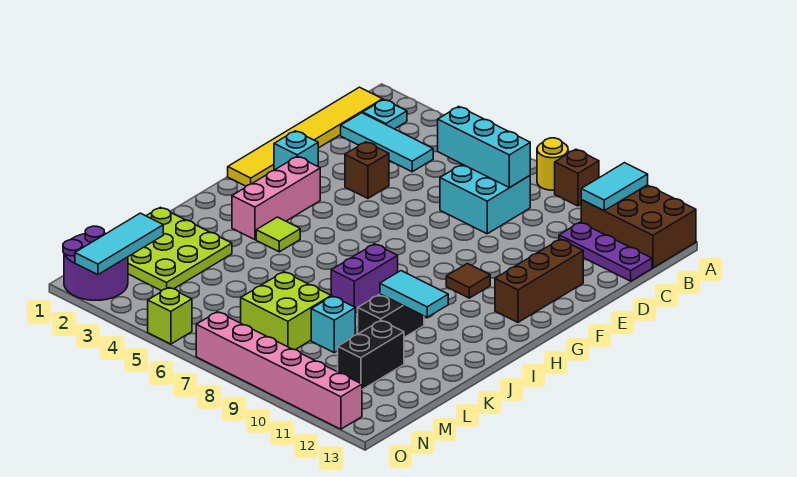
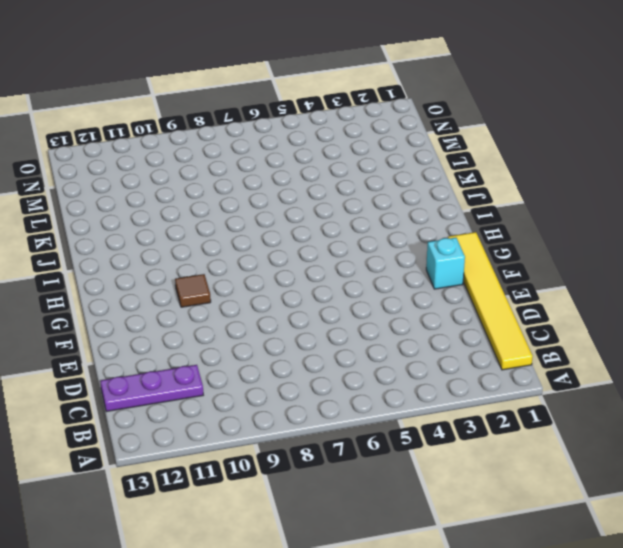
none -> yellow round brick A8 level 1
none -> brown brick A9 level 1
none -> brown brick A11:B13 level 1

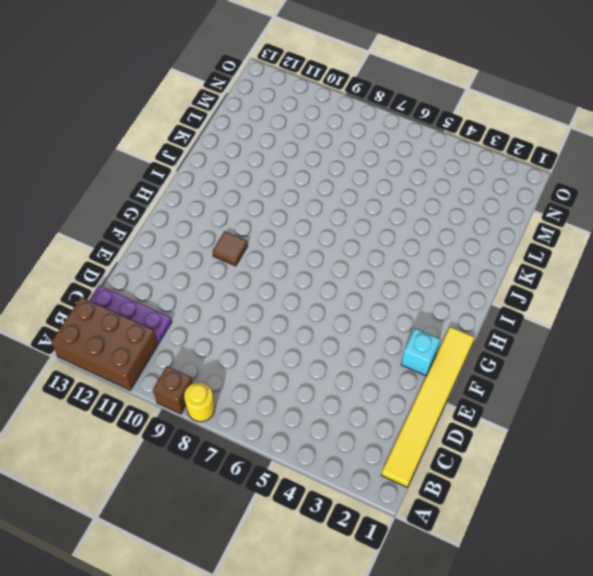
none -> cyan plate B2 level 1
none -> cyan tile C2:C4 level 1
none -> cyan brick C7:D8 level 1

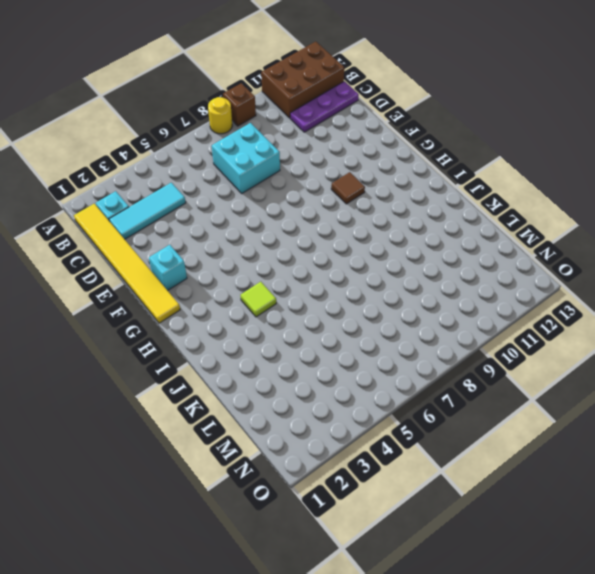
none -> brown brick E4 level 1
none -> brown brick E12:G12 level 1
none -> pink brick G3:I3 level 1

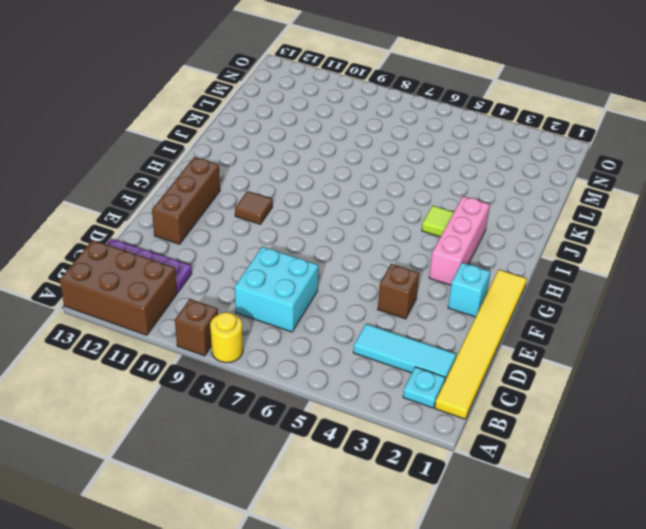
none -> purple brick I8:J8 level 1
none -> black brick J10:K10 level 1
none -> lime plate K1:M3 level 1

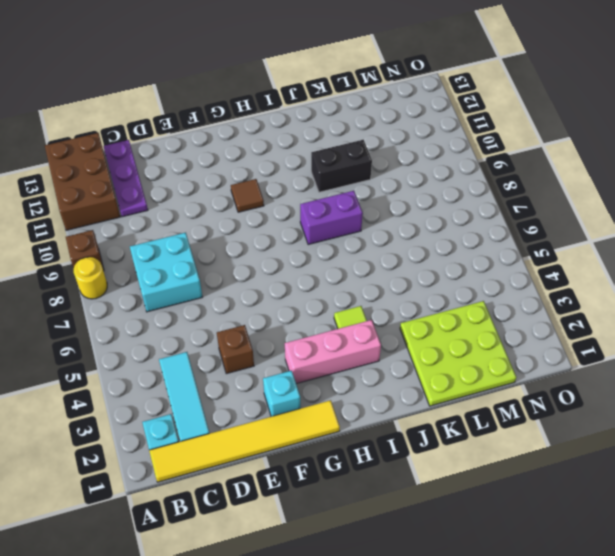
none -> brown brick E12:G12 level 1
none -> lime brick L7:M8 level 1
none -> cyan brick L9 level 1

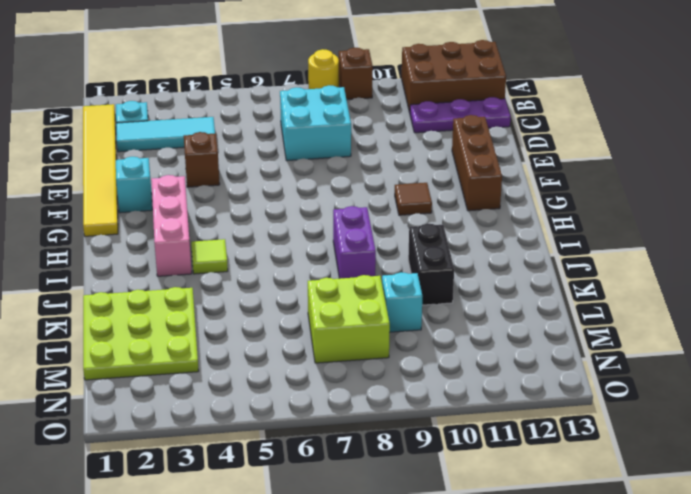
none -> black brick L11:M11 level 1
none -> purple round brick N1:O2 level 1
none -> lime brick O5 level 1

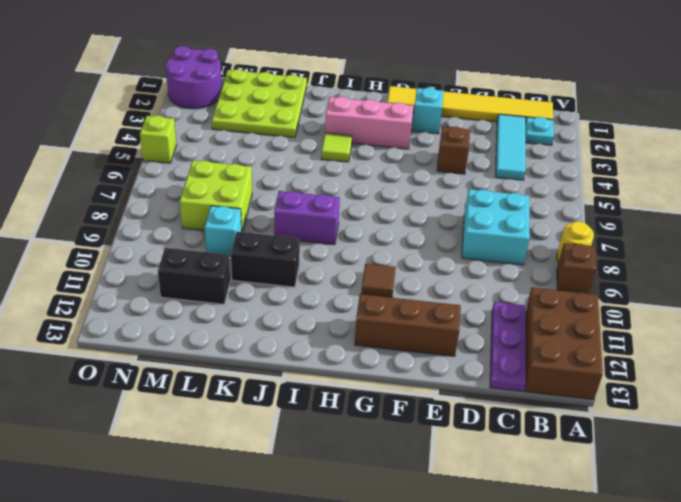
none -> pink brick O7:O12 level 1
none -> cyan tile A11:B11 level 2
none -> cyan brick C6:C8 level 2

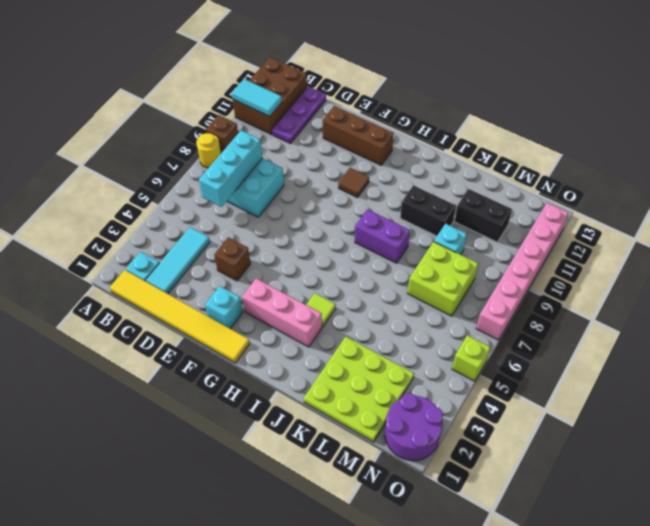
none -> cyan tile J10:J11 level 2
none -> cyan tile M2:O2 level 2

